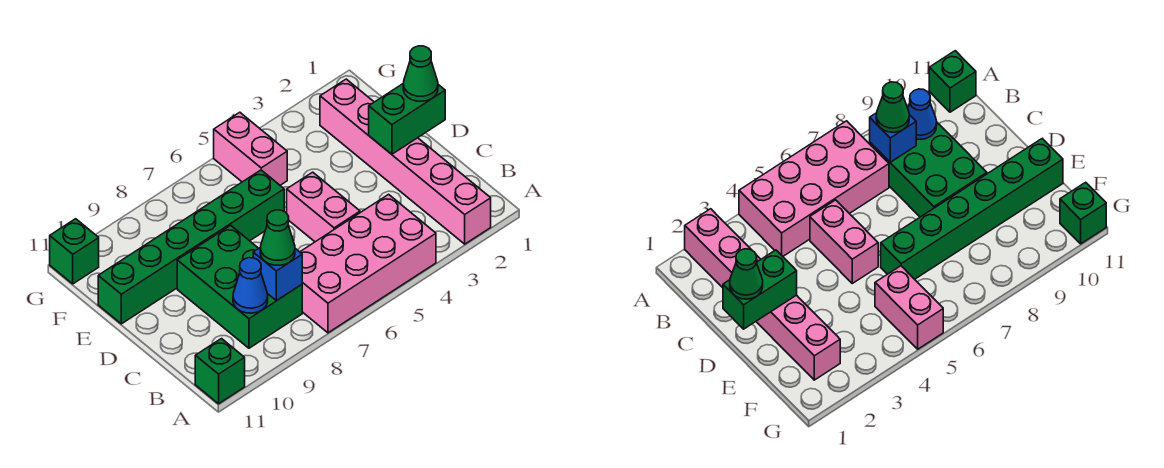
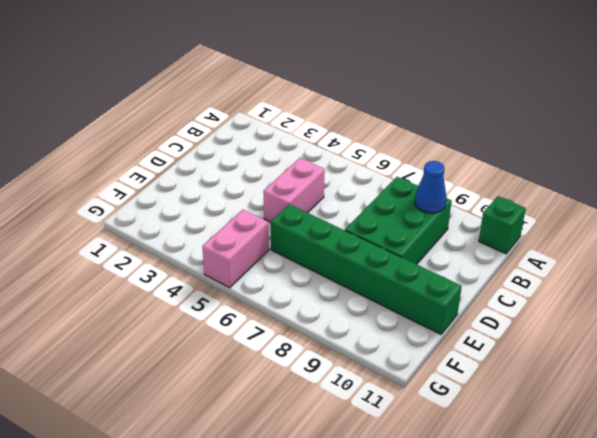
none -> pink brick A2:F2 level 1
none -> pink brick A4:B7 level 1
none -> green brick G11 level 1

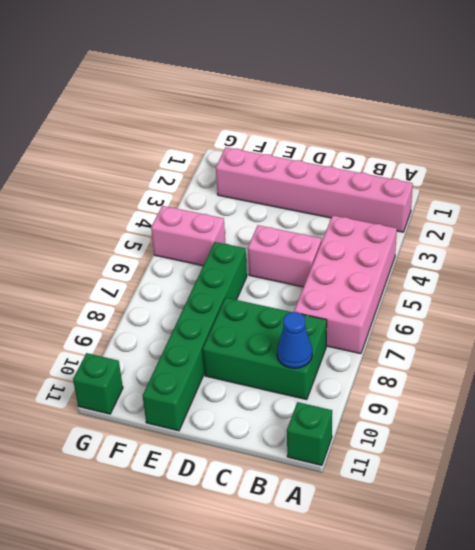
none -> blue brick B8 level 2
none -> green brick D1:D2 level 2
none -> green cone B8 level 3

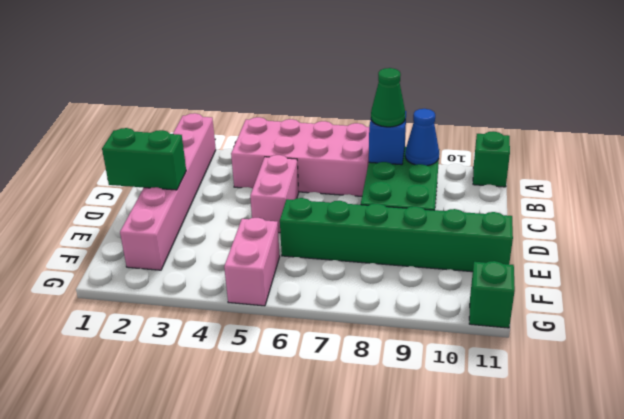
none -> green cone D1 level 3

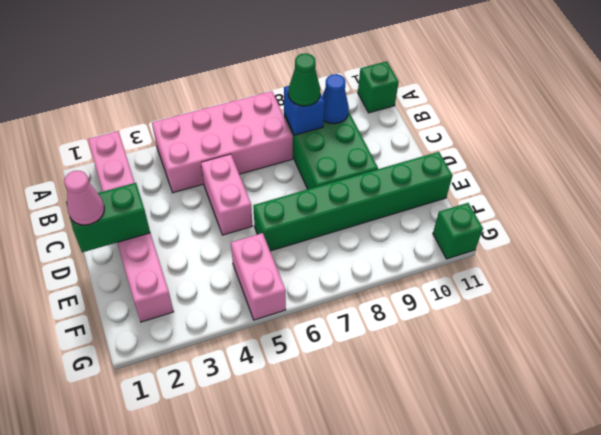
pink cone D1 level 3 -> green cone D1 level 3

